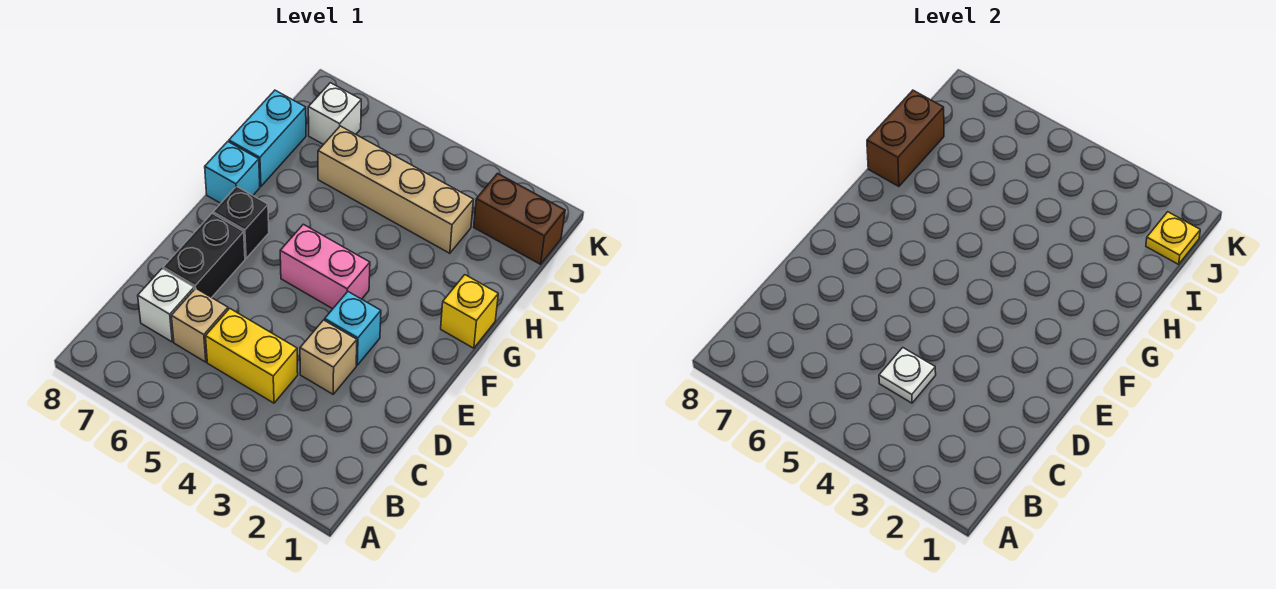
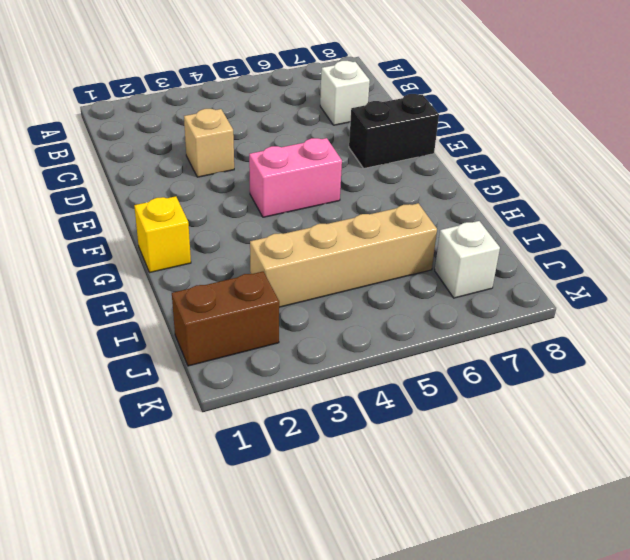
black brick E7:E8 level 1 -> black brick D7:E7 level 1
none -> yellow brick C4:C5 level 1
none -> tan brick C6 level 1
none -> cyan brick E3 level 1

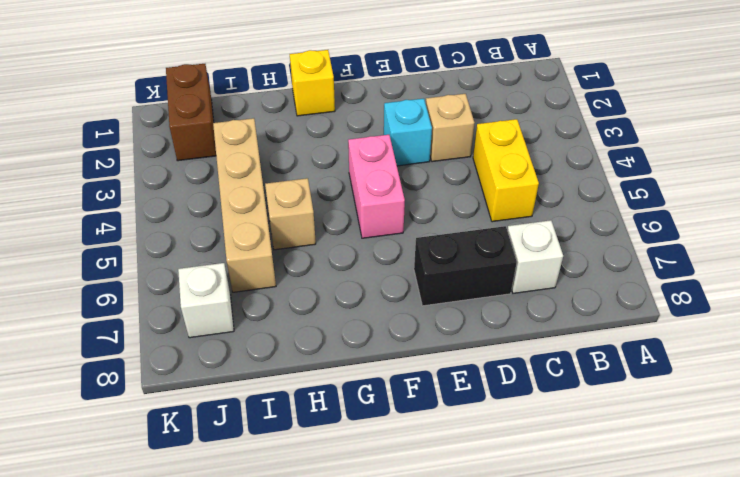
tan brick H5 level 1 -> tan brick C6 level 1
none -> black brick F7 level 1
none -> cyan brick G8 level 1
none -> cyan brick H8:I8 level 1

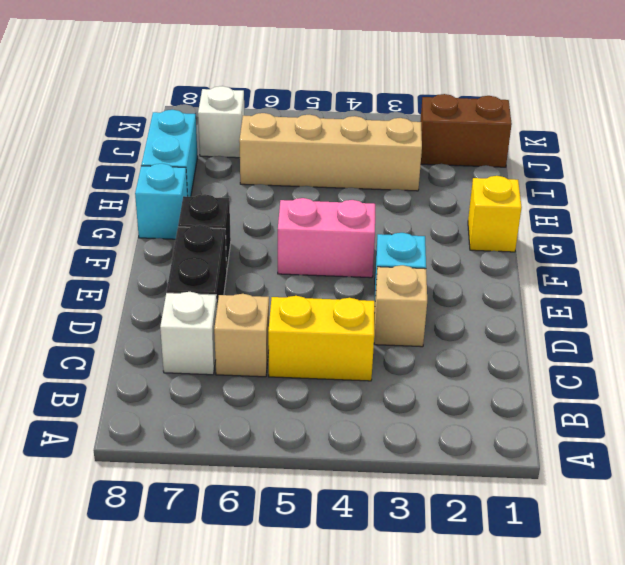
none -> white plate C4 level 2
none -> brown brick H8:I8 level 2
none -> yellow plate J1 level 2

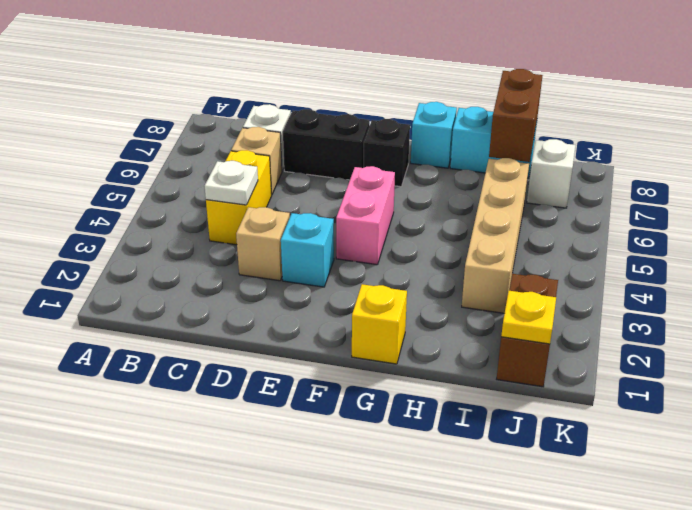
brown brick I7:I8 level 2 -> brown brick H8:I8 level 2

